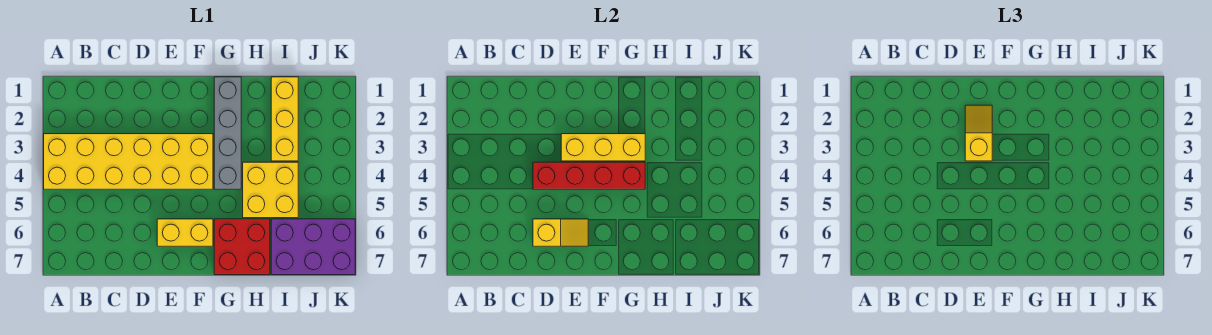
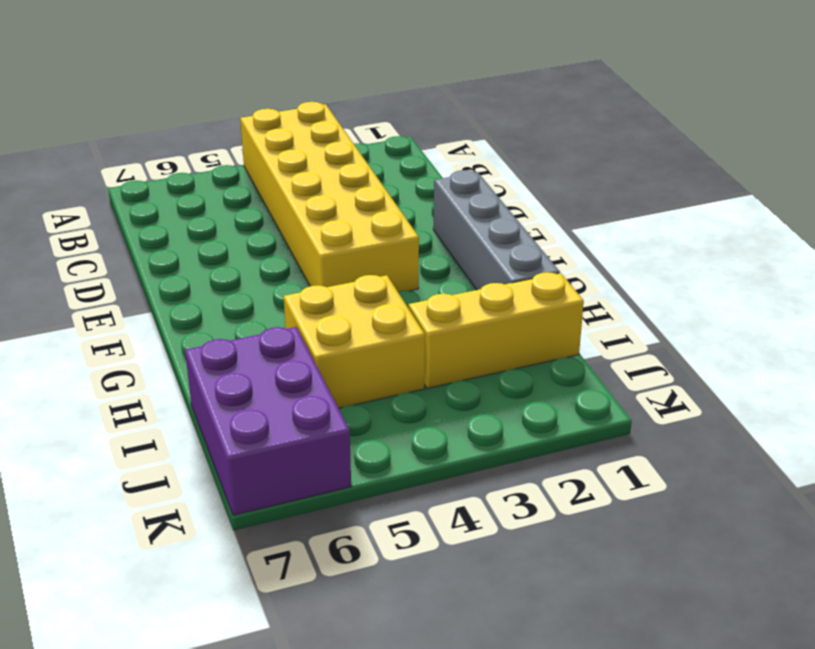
grey brick E1:H1 level 1 -> grey brick G1:G4 level 1
none -> yellow brick E6:F6 level 1
none -> red brick G6:H7 level 1

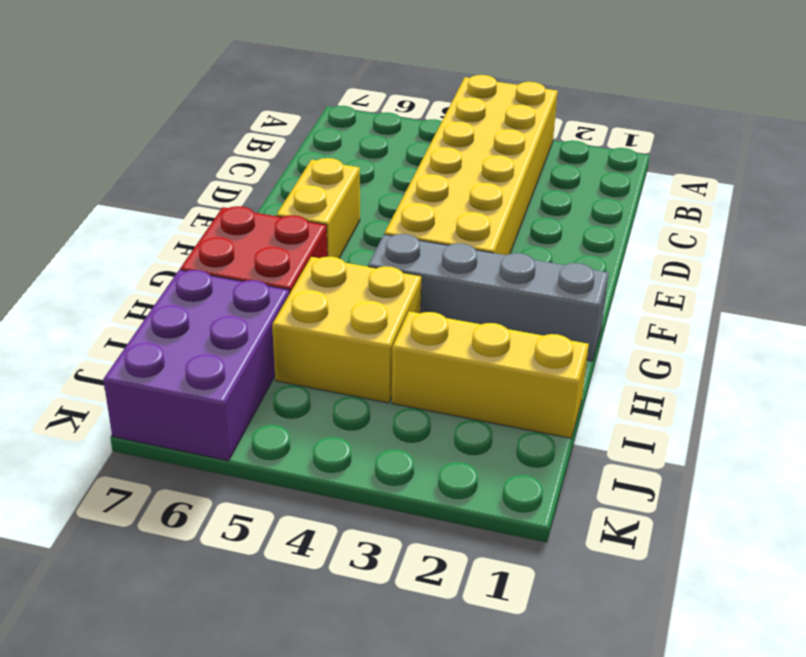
none -> red brick D4:G4 level 2
none -> yellow slope D6:E6 level 2 top D

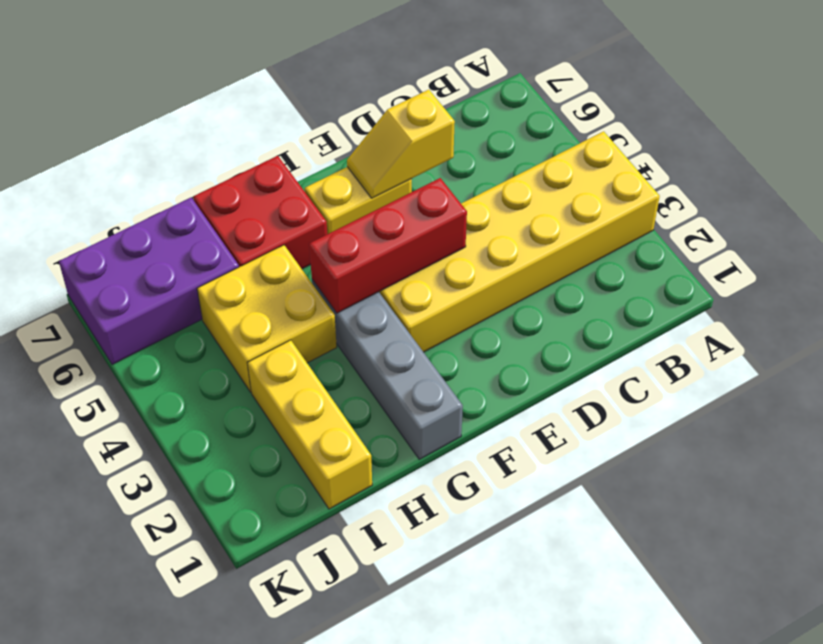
red brick E4:G4 level 2 -> red brick D4:G4 level 2
none -> yellow brick E3:G3 level 2
none -> yellow slope E2:E3 level 3 top 3

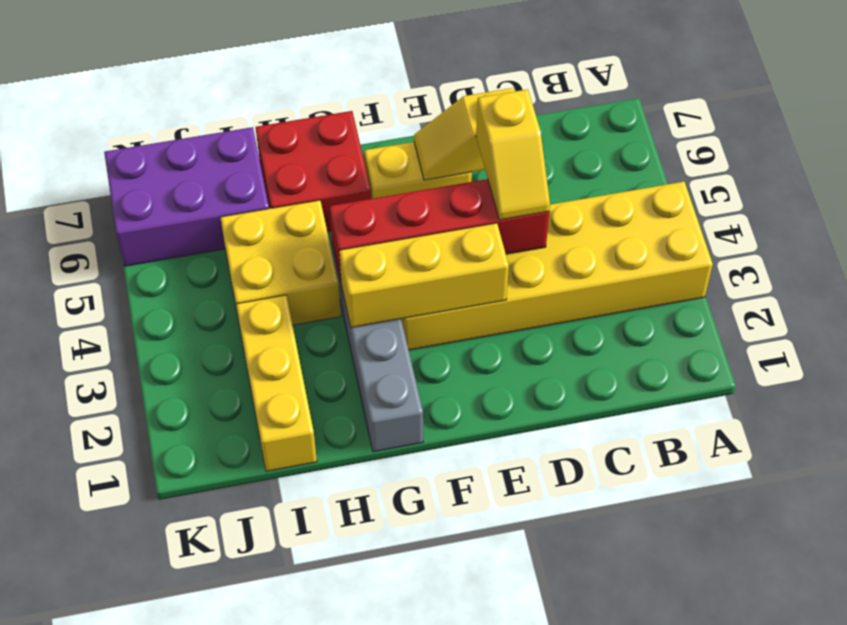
yellow slope D4:D5 level 3 top 5 -> yellow slope E2:E3 level 3 top 3

